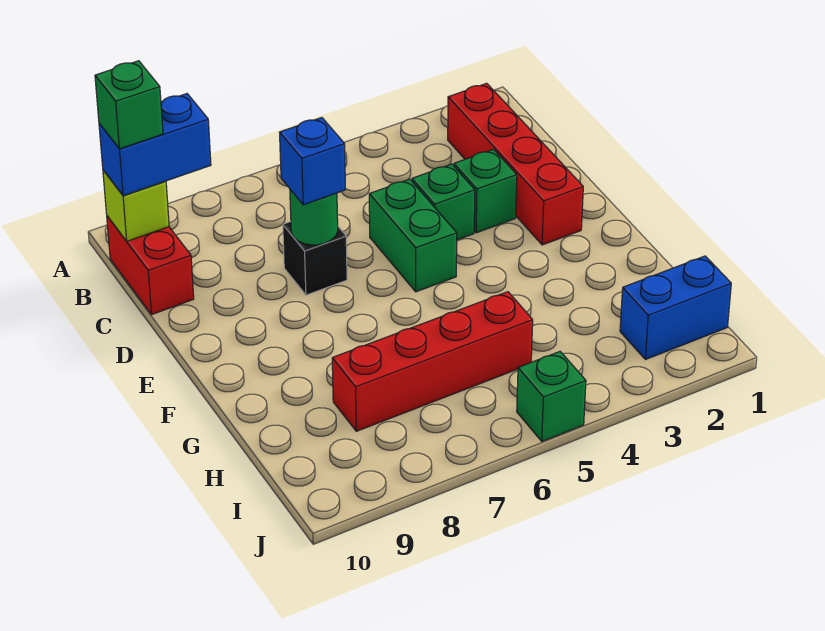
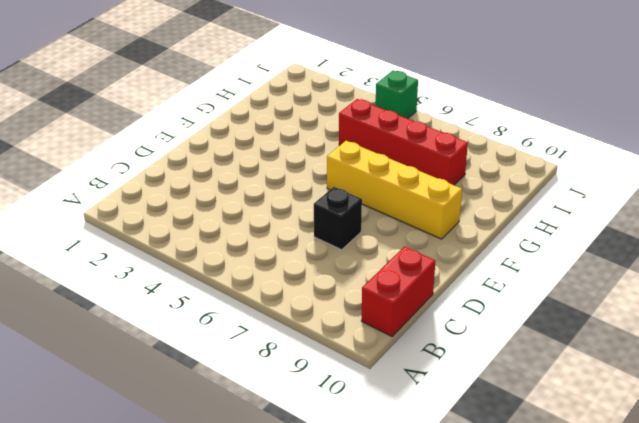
yellow brick F6:F9 level 1 -> none
none -> red brick B2:E2 level 1
none -> green brick D3 level 1
none -> green brick D4 level 1

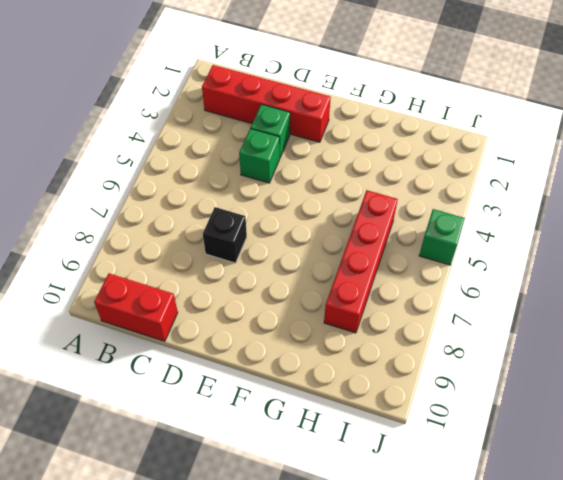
none -> green brick D5:E5 level 1
none -> blue brick I1:I2 level 1
none -> lime brick B10 level 2

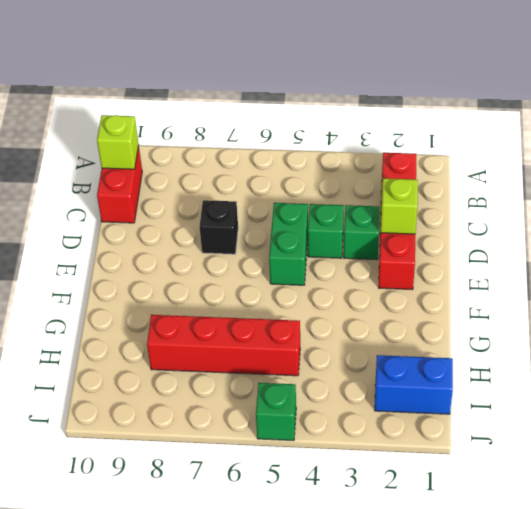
lime brick D2 level 2 -> none
none -> green round brick D7 level 2
none -> blue brick B9:B10 level 3
none -> blue brick D7 level 3

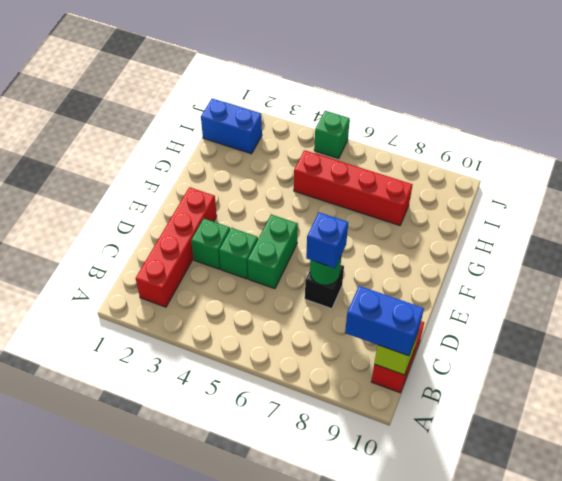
none -> green brick B10 level 4

